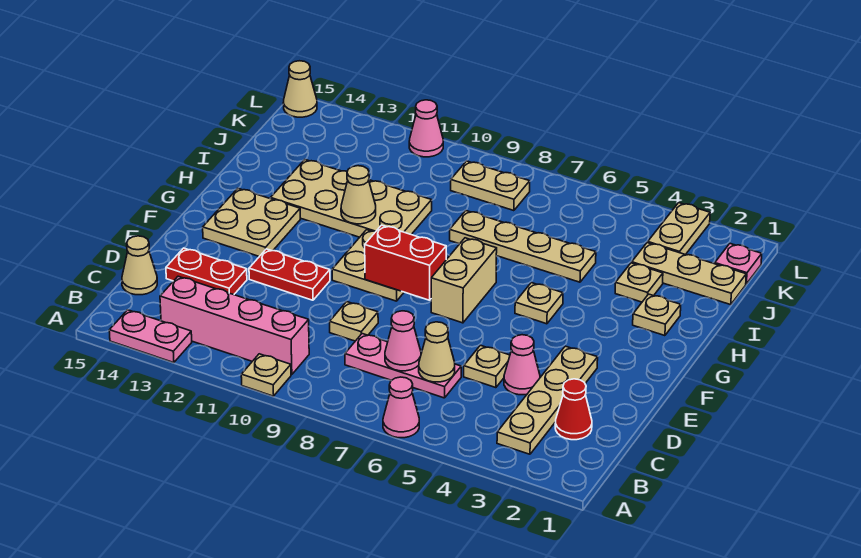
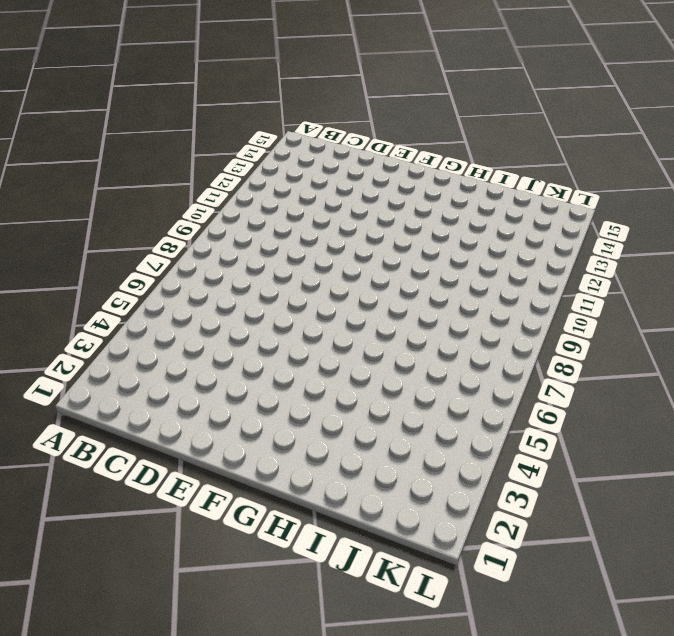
none -> pink cone A6 level 1
none -> tan plate A10 level 1
none -> pink plate A13:A14 level 1
none -> tan plate B3:E3 level 1

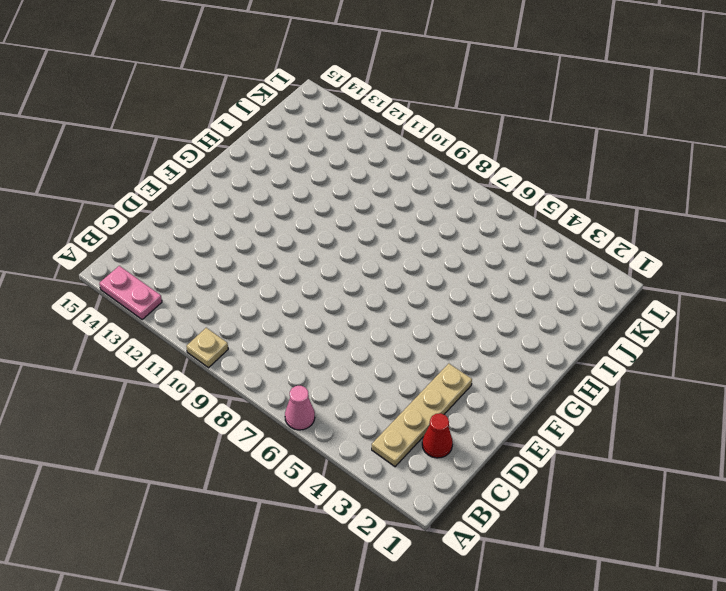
none -> pink brick B10:B13 level 1
none -> pink plate C6:C8 level 1
none -> tan cone C15 level 1
none -> pink cone D4 level 1

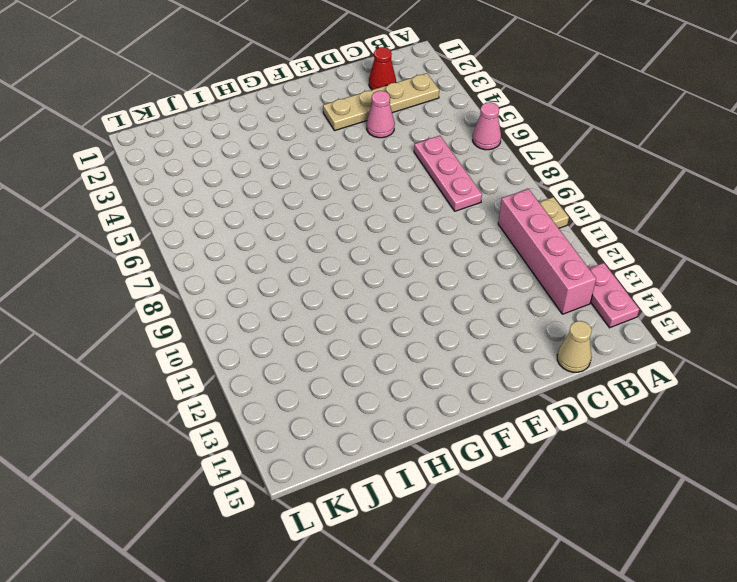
none -> tan plate D5 level 1
none -> tan plate D9 level 1
none -> red plate D13:D14 level 1
none -> red plate E11:E12 level 1

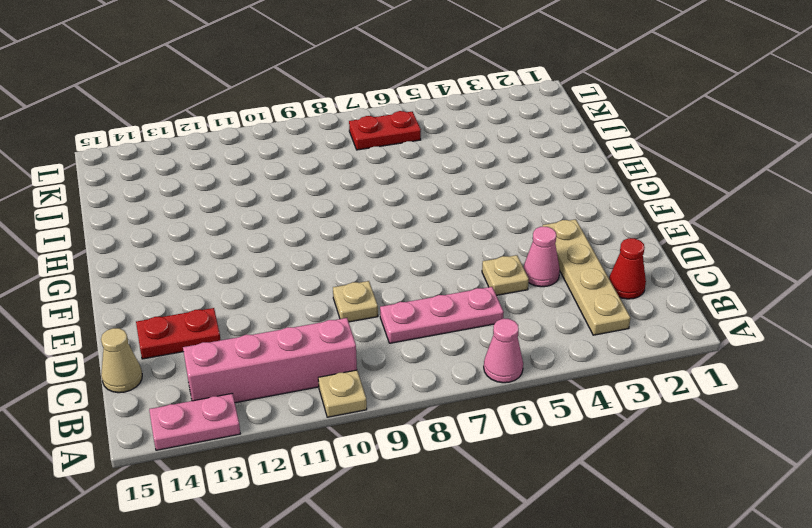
red plate K6:K7 level 1 -> red plate E11:E12 level 1
none -> tan brick F7:G7 level 1
none -> tan plate F9:G10 level 1
none -> tan plate F13:G14 level 1
none -> tan plate G5 level 1

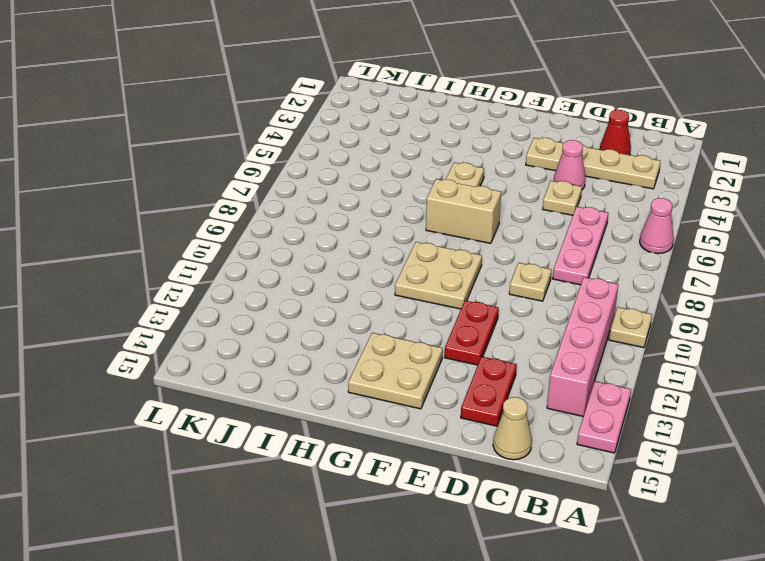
none -> tan plate H2 level 1
none -> tan plate H10:I13 level 1
none -> tan plate I3 level 1
none -> tan plate I5:I8 level 1

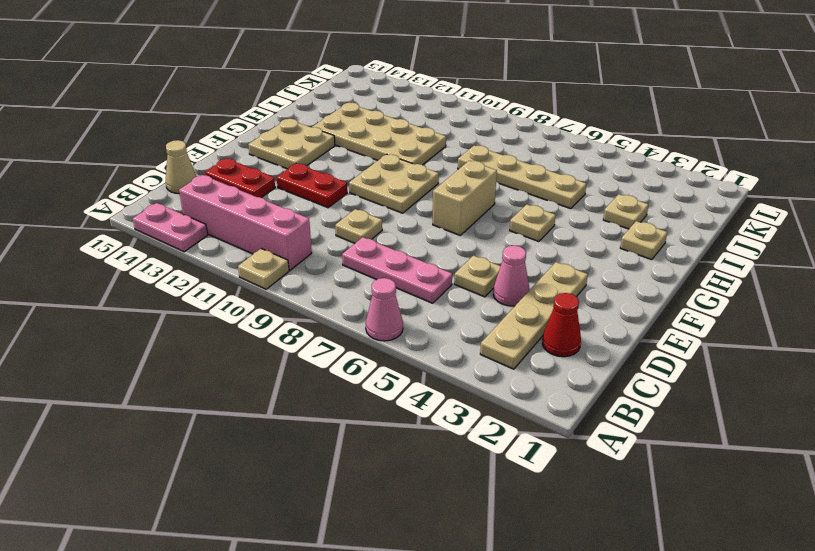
none -> tan plate J1:J3 level 1
none -> pink plate K1 level 1
none -> tan plate K3:L3 level 1
none -> tan plate K8:K9 level 1

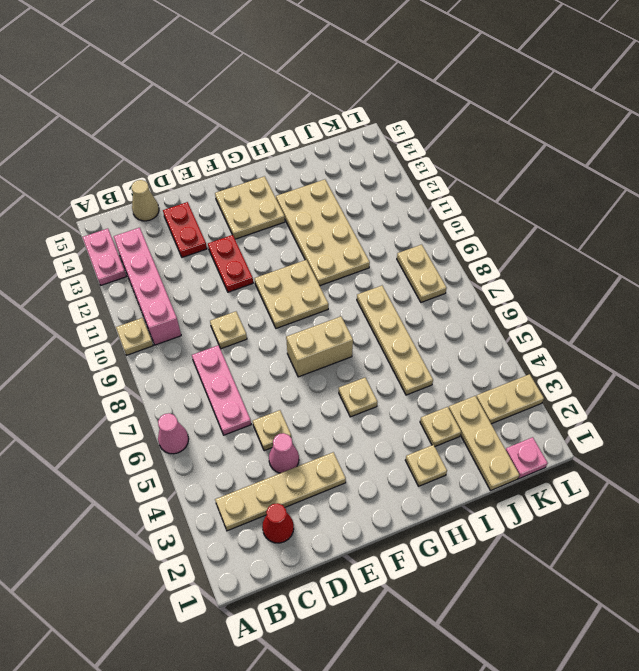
none -> pink cone L11 level 1
none -> tan cone L15 level 1
none -> tan cone C6 level 2
none -> pink cone C7 level 2

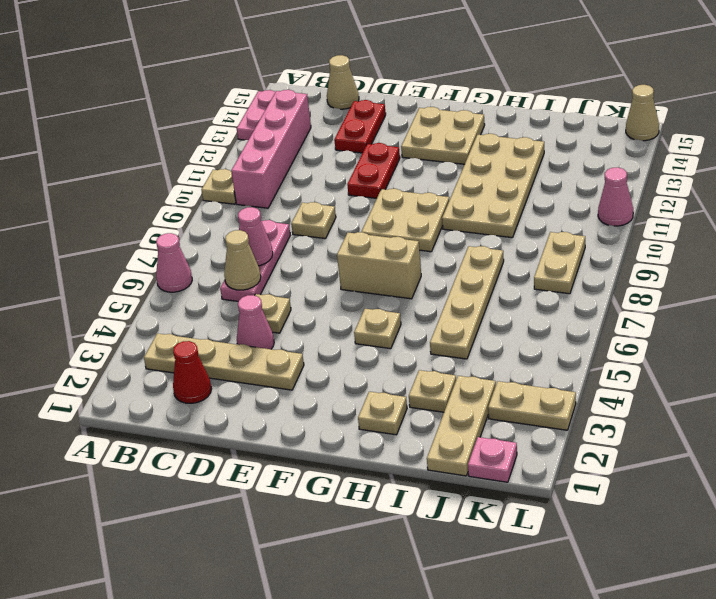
none -> red brick F8:F9 level 2
none -> tan cone H11 level 2

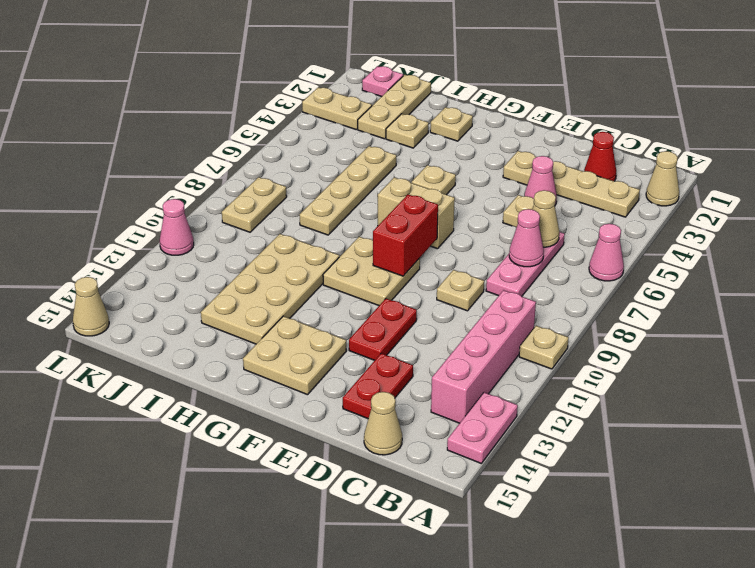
tan cone A2 level 1 -> tan cone H11 level 2

